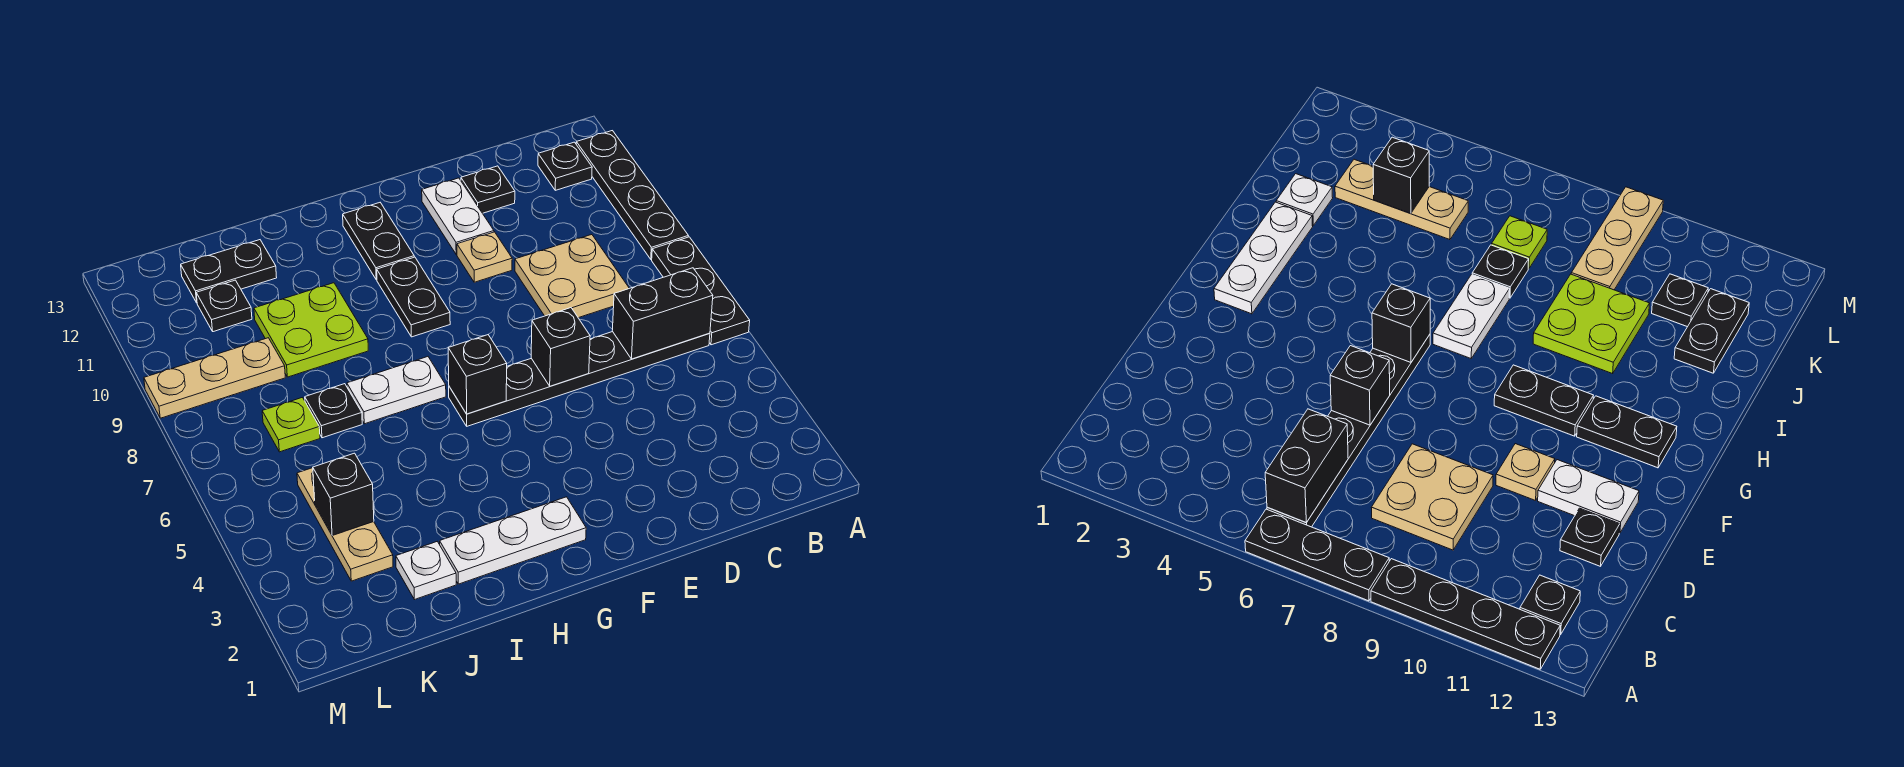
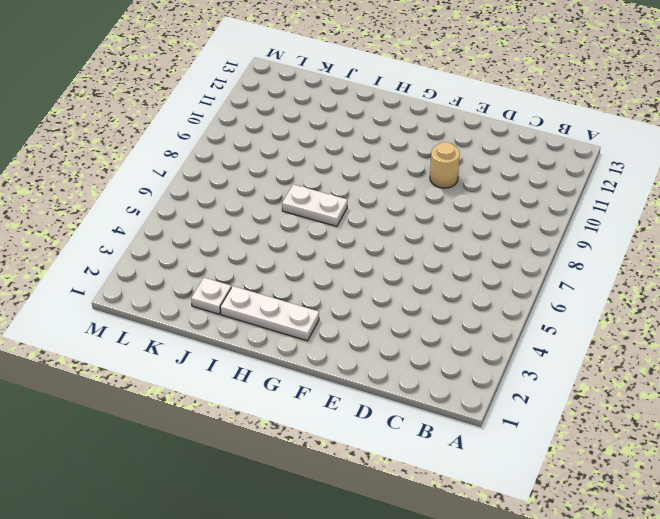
tan round brick E10 level 1 -> tan plate E10 level 1
none -> black plate A6:A8 level 1
none -> black plate A9:A12 level 1
none -> black plate B6:G6 level 1

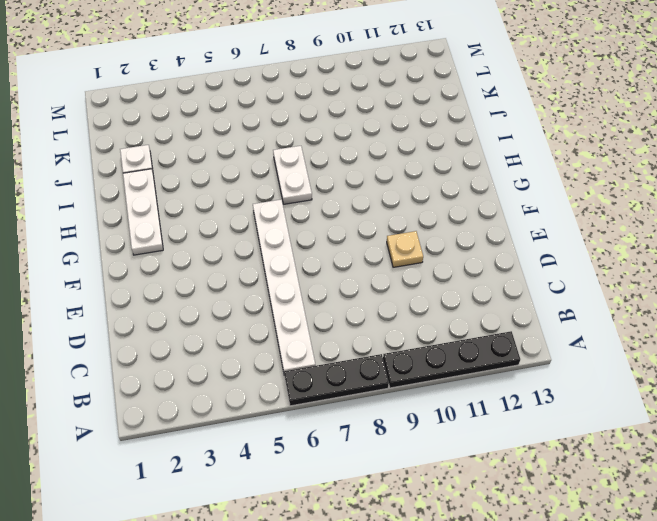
white plate B6:G6 level 1 -> black plate B6:G6 level 1
none -> black plate B12 level 1
none -> tan plate C8:D9 level 1
none -> black plate D12 level 1

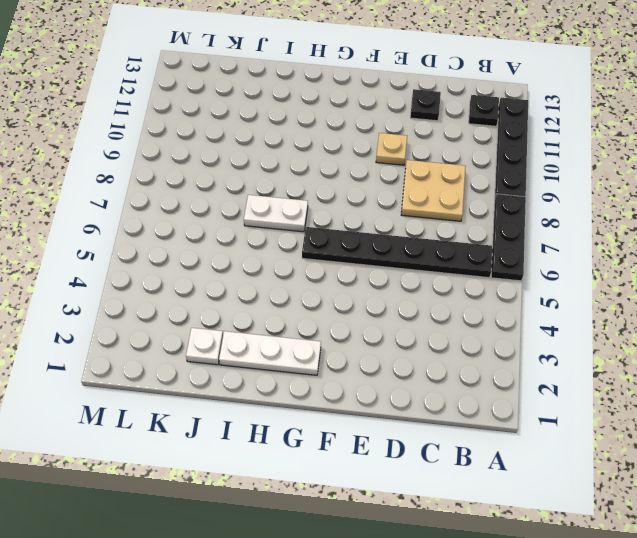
none -> white plate E11:E12 level 1
none -> black plate G9:G10 level 1
none -> black plate G11:G12 level 1

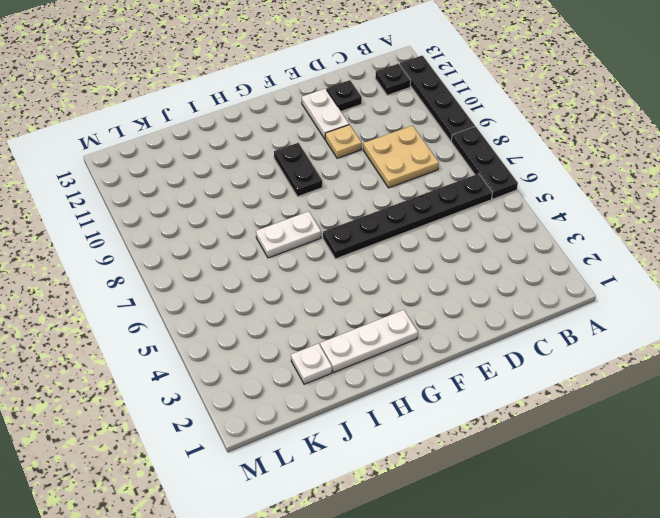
none -> black plate G11:G12 level 1
none -> lime plate I9:J10 level 1
none -> black plate J7 level 1

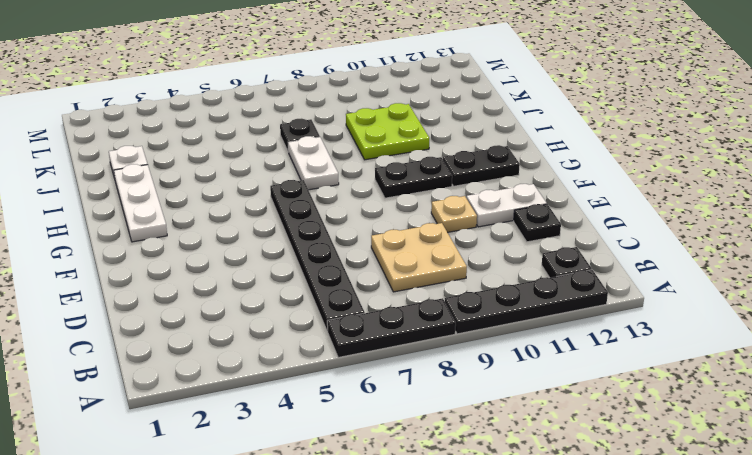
none -> black plate J12:K12 level 1
none -> tan plate K3:K5 level 1
none -> lime plate K7 level 1

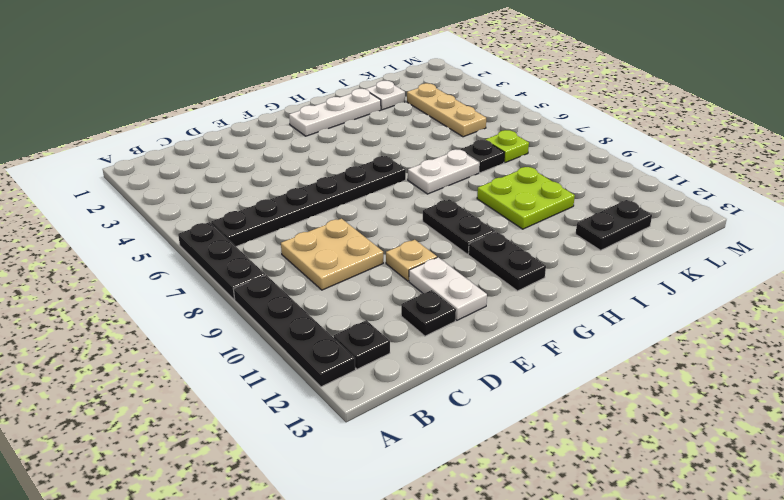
none -> tan plate K9:M9 level 1
none -> black plate K11 level 1
none -> black brick B6:C6 level 2

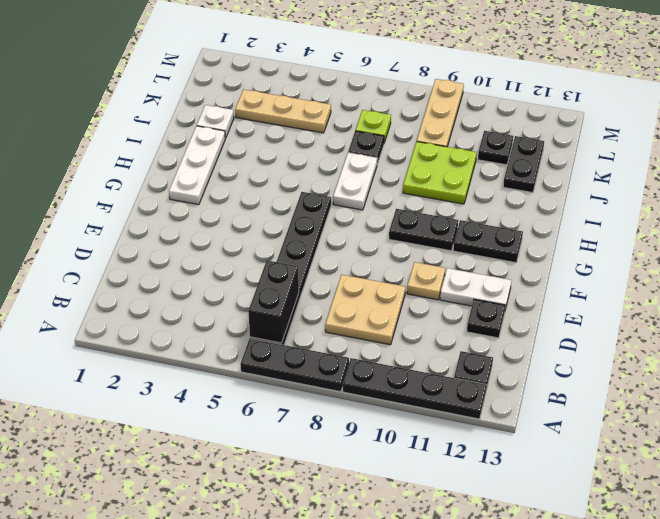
none -> black brick E6 level 2
none -> black brick G6 level 2
none -> black brick K4 level 2

